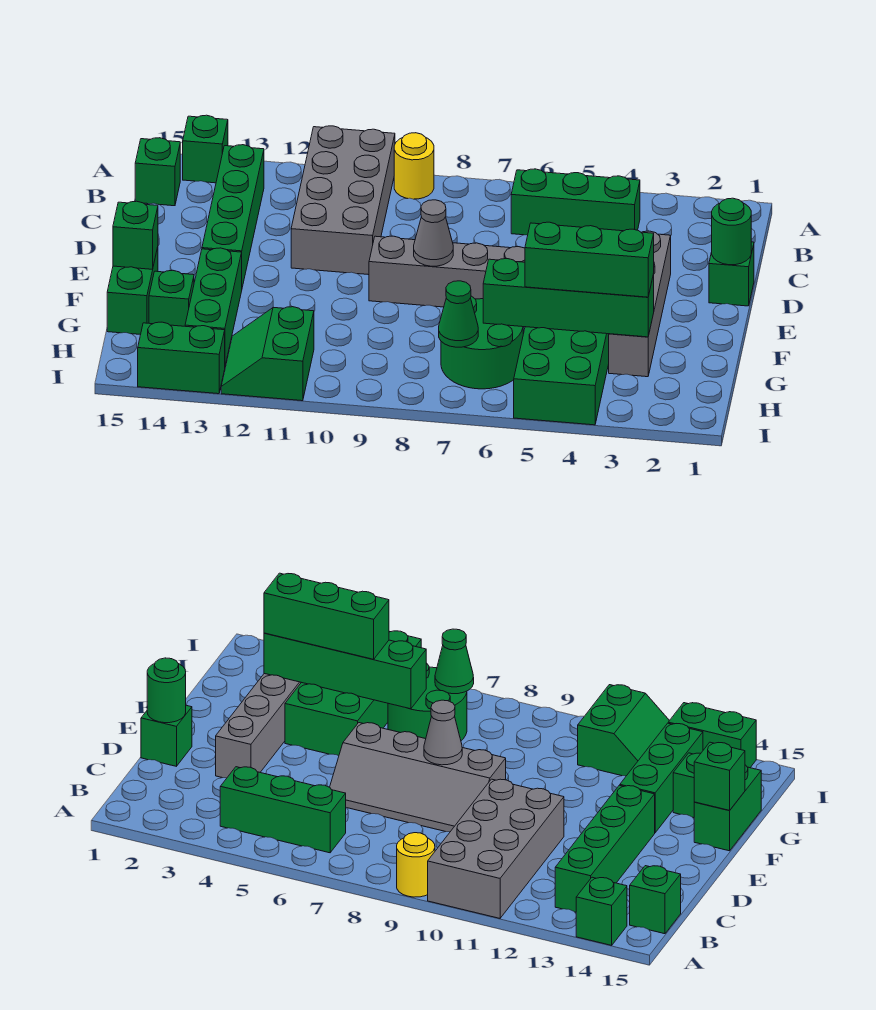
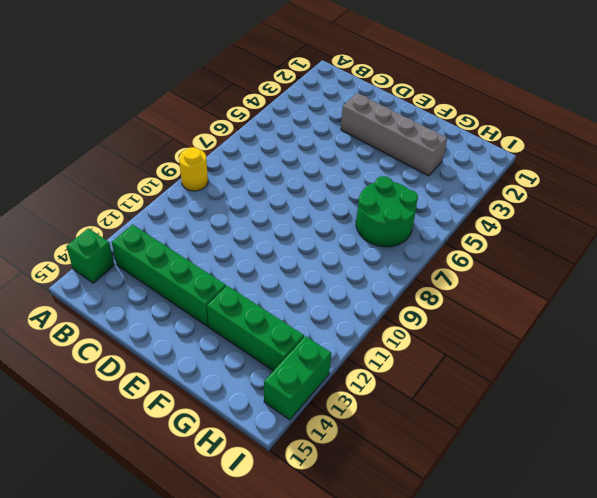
none -> grey brick A10:D11 level 1
none -> green brick B4:B6 level 1
none -> green brick B15 level 1

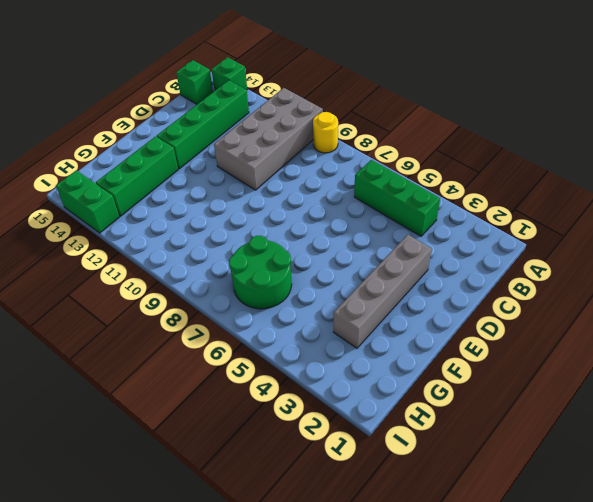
none -> green brick D1 level 1
none -> grey slope D6:E9 level 1 top E
none -> green brick F4:I5 level 1

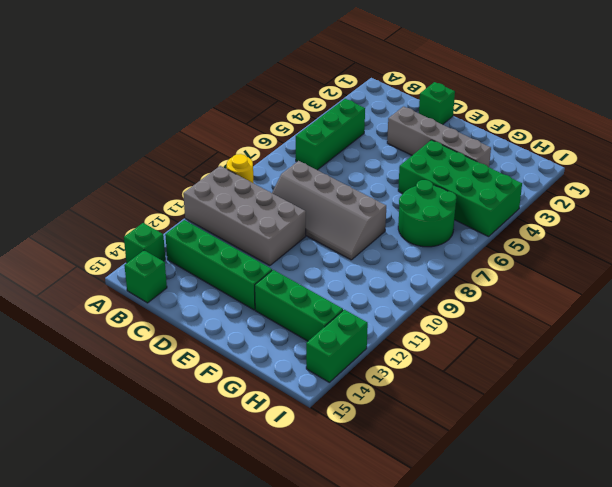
grey slope C8:F9 level 1 top 8 -> grey slope D6:E9 level 1 top E
none -> green brick F15:G15 level 1
none -> green brick G14 level 1
none -> green slope H11:I12 level 1 top 11

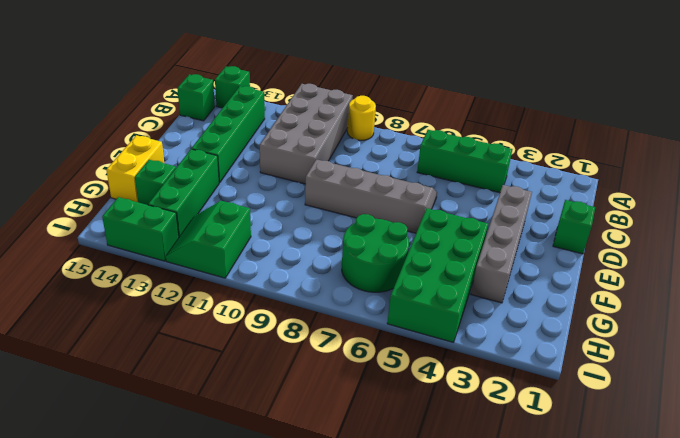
yellow brick F15:G15 level 1 -> green brick F15:G15 level 1
none -> green round brick D1 level 2
none -> grey cone E8 level 2
none -> green brick F15 level 2

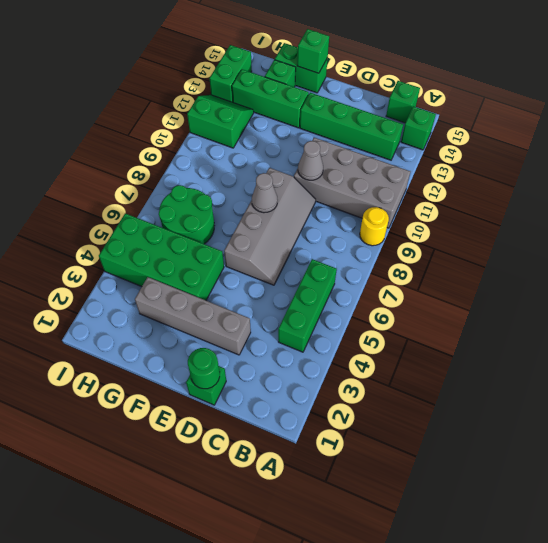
grey cone D10 level 2 -> none
none -> green brick G3:G6 level 2
none -> green cone H7 level 2
none -> green brick G3:G5 level 3

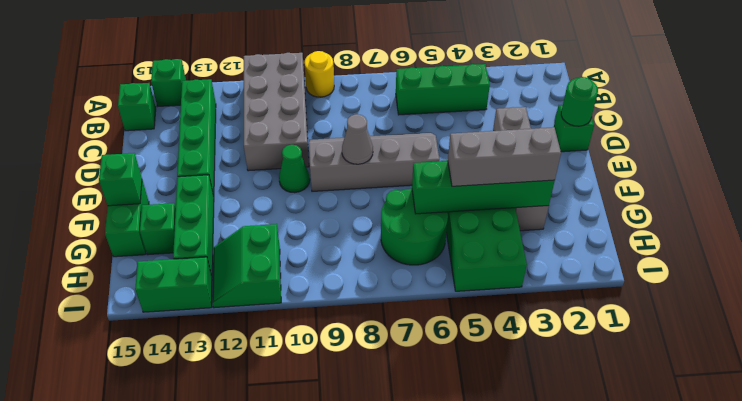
green cone E10 level 1 -> green cone H7 level 2
grey brick G3:G5 level 3 -> green brick G3:G5 level 3

